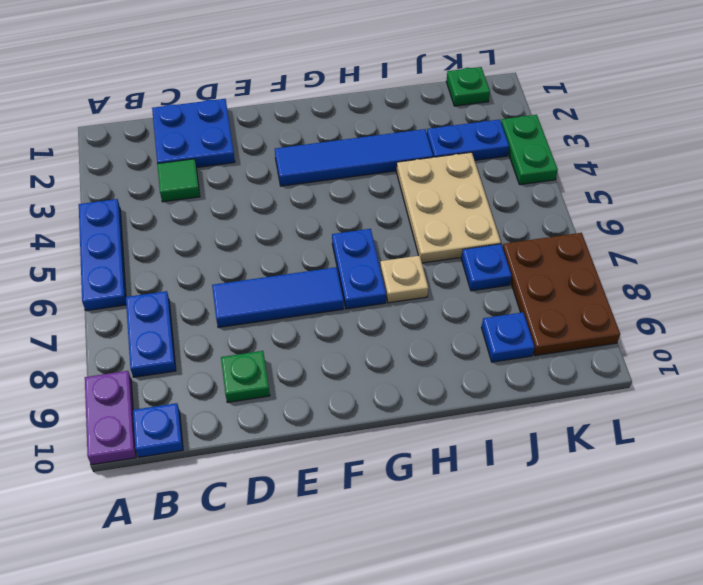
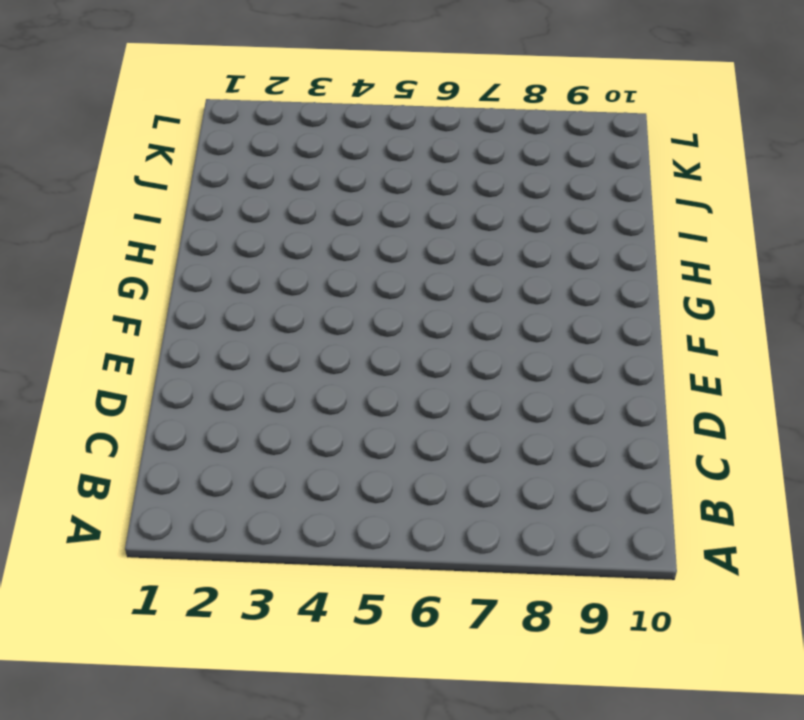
none -> blue plate A4:A6 level 1
none -> purple plate A9:A10 level 1
none -> blue plate B7:B8 level 1

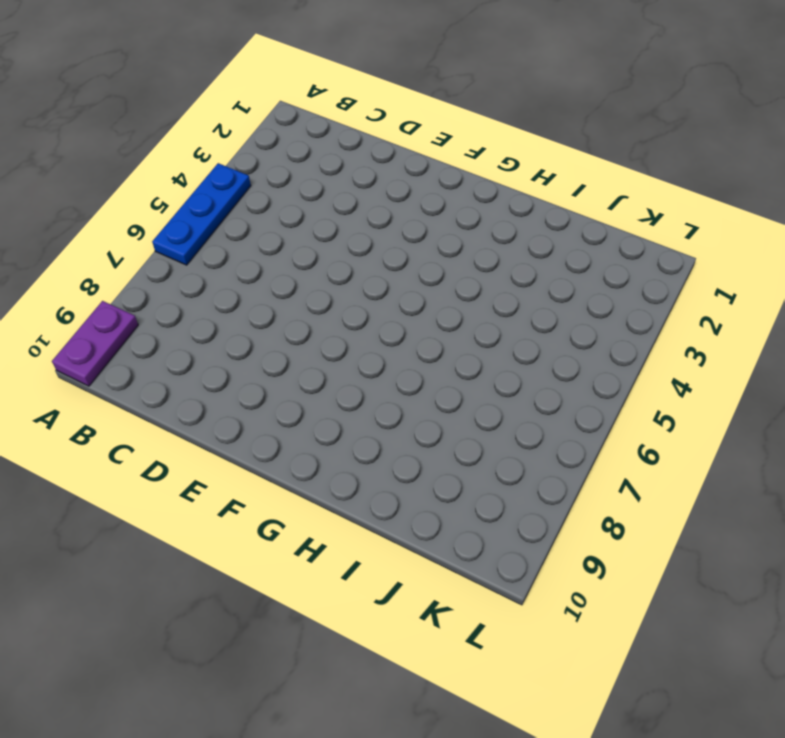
none -> blue plate B7:B8 level 1
none -> blue plate B10 level 1
none -> blue plate C1:D2 level 1

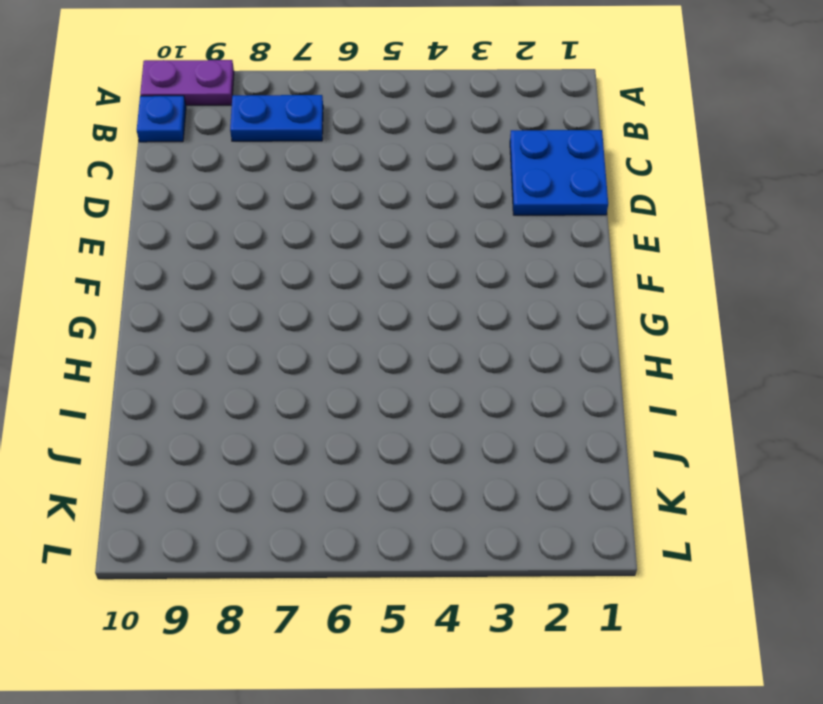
none -> blue plate A4:A6 level 1
none -> green tile C3 level 1
none -> blue tile D7:F7 level 1

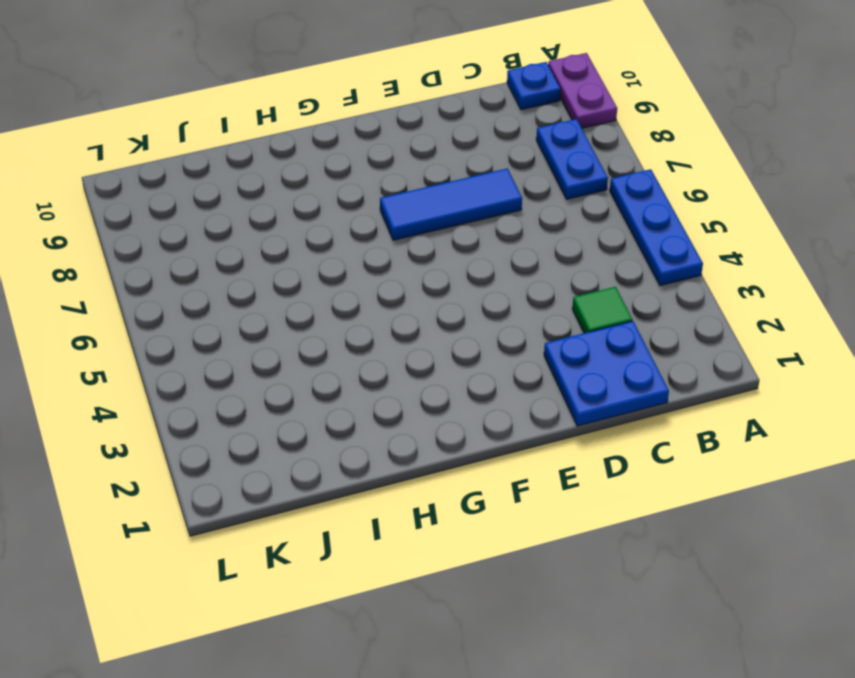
none -> green plate D9 level 1
none -> blue tile F3:I3 level 1
none -> blue plate G6:G7 level 1

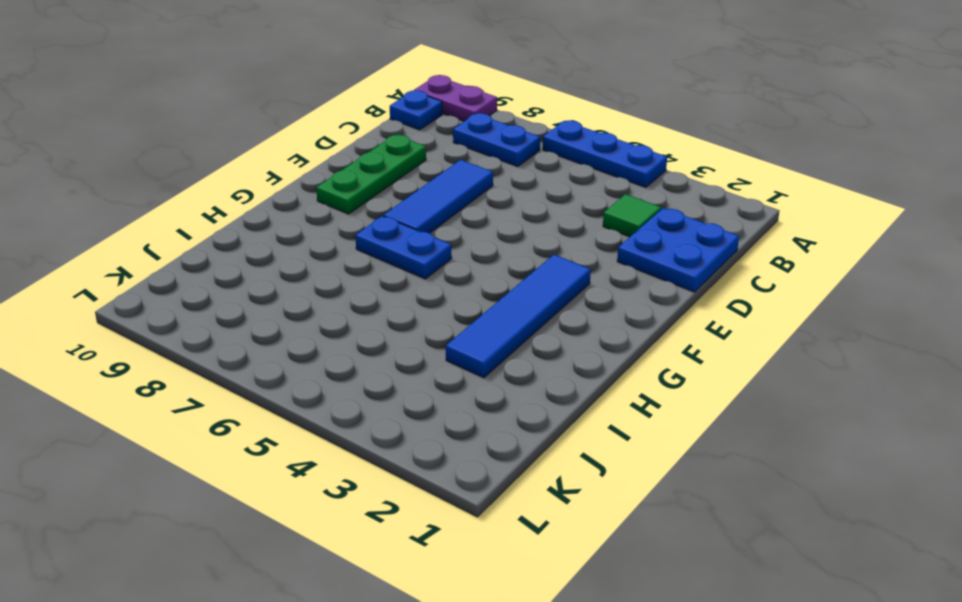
green plate D9:F9 level 1 -> green plate D9 level 1
none -> tan plate H7 level 1
none -> tan plate I4:J6 level 1
none -> blue plate J3:K3 level 1

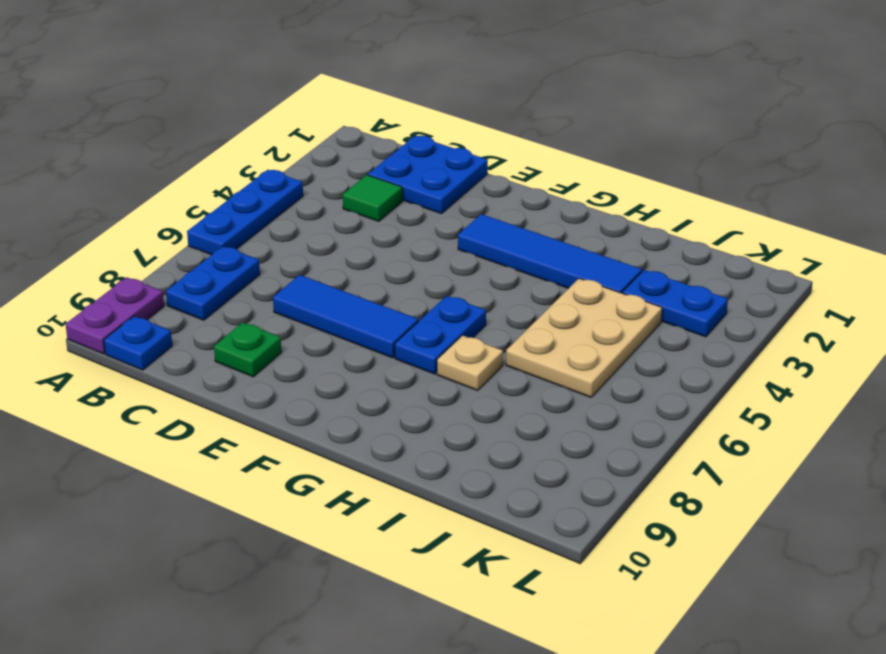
none -> blue plate J7 level 1
none -> blue plate J9 level 1
none -> green plate K1 level 1

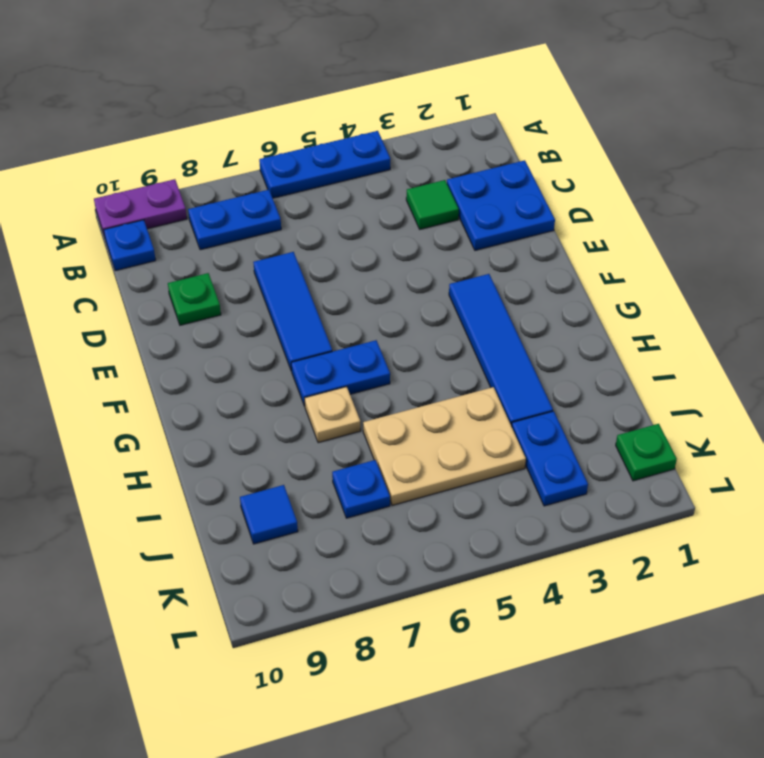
blue tile J9 level 1 -> blue plate J9 level 1
none -> brown plate K7:L9 level 1
none -> green plate L3:L4 level 1

